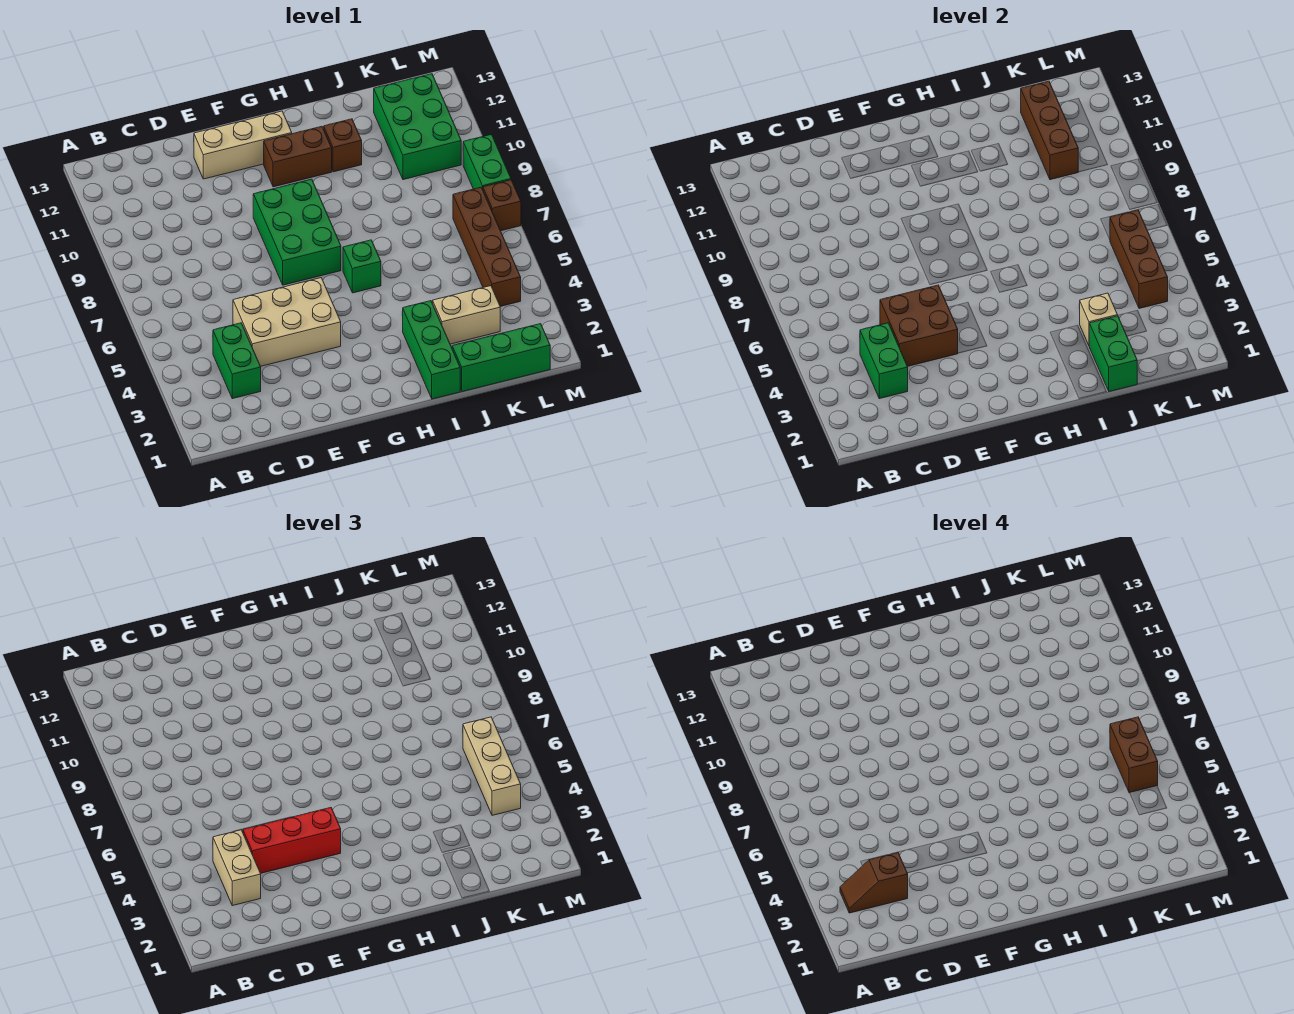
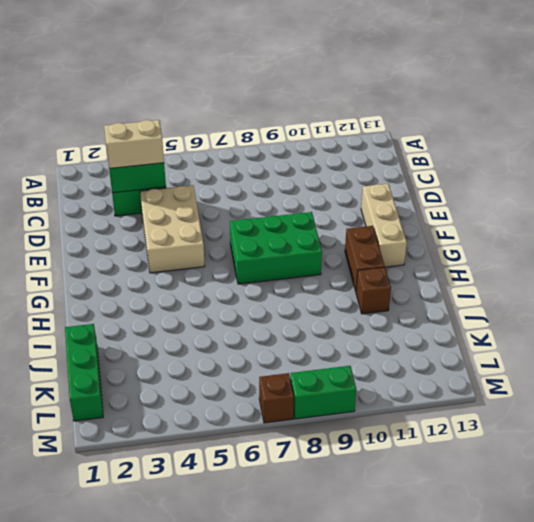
none -> green brick H6 level 1
none -> green brick I1:I3 level 1
none -> tan brick J3:K3 level 1

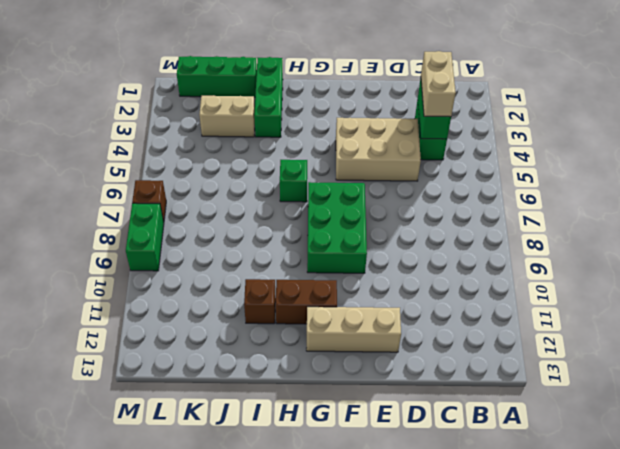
none -> green brick K10:L12 level 1
none -> brown brick L4:L7 level 1
none -> brown brick D4:E5 level 2

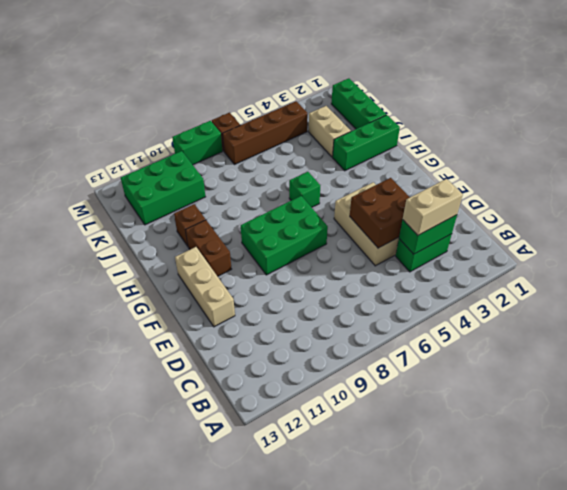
none -> green brick J1:J2 level 2
none -> tan brick J3 level 2
none -> brown brick K10:K12 level 2

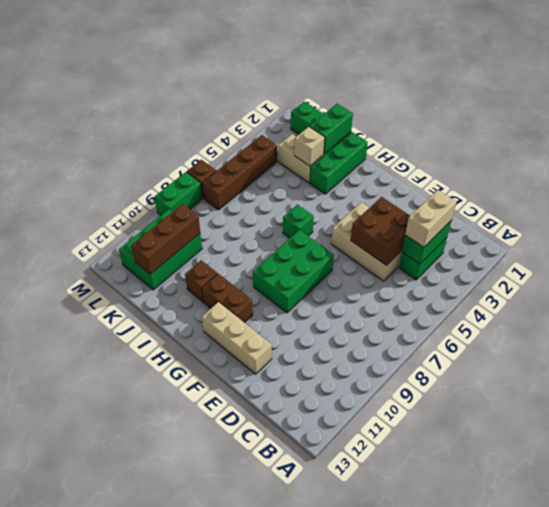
none -> brown brick L4:L6 level 2
none -> red brick D4:F4 level 3
none -> tan brick L4:L6 level 3

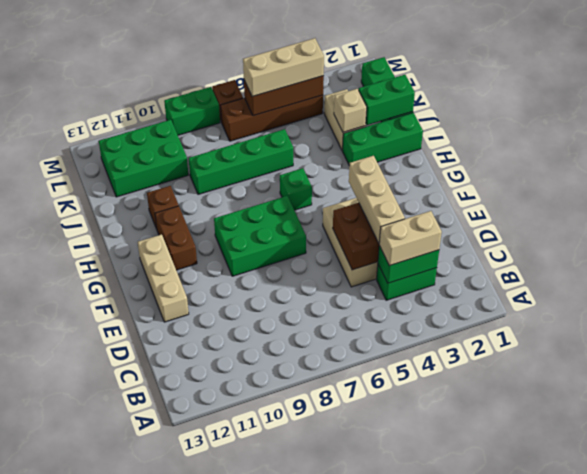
tan brick D4:F4 level 3 -> red brick D4:F4 level 3
green brick J6:J9 level 1 -> none
none -> brown brick K10:K12 level 2
none -> brown slope B3:C3 level 4 top C
none -> brown brick L5:L6 level 4

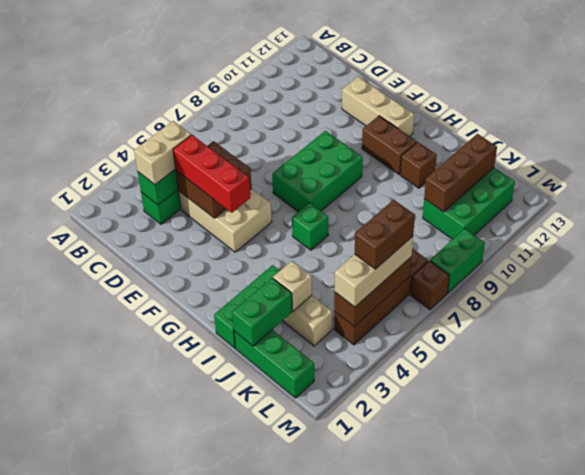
none -> brown slope B3:C3 level 4 top C

